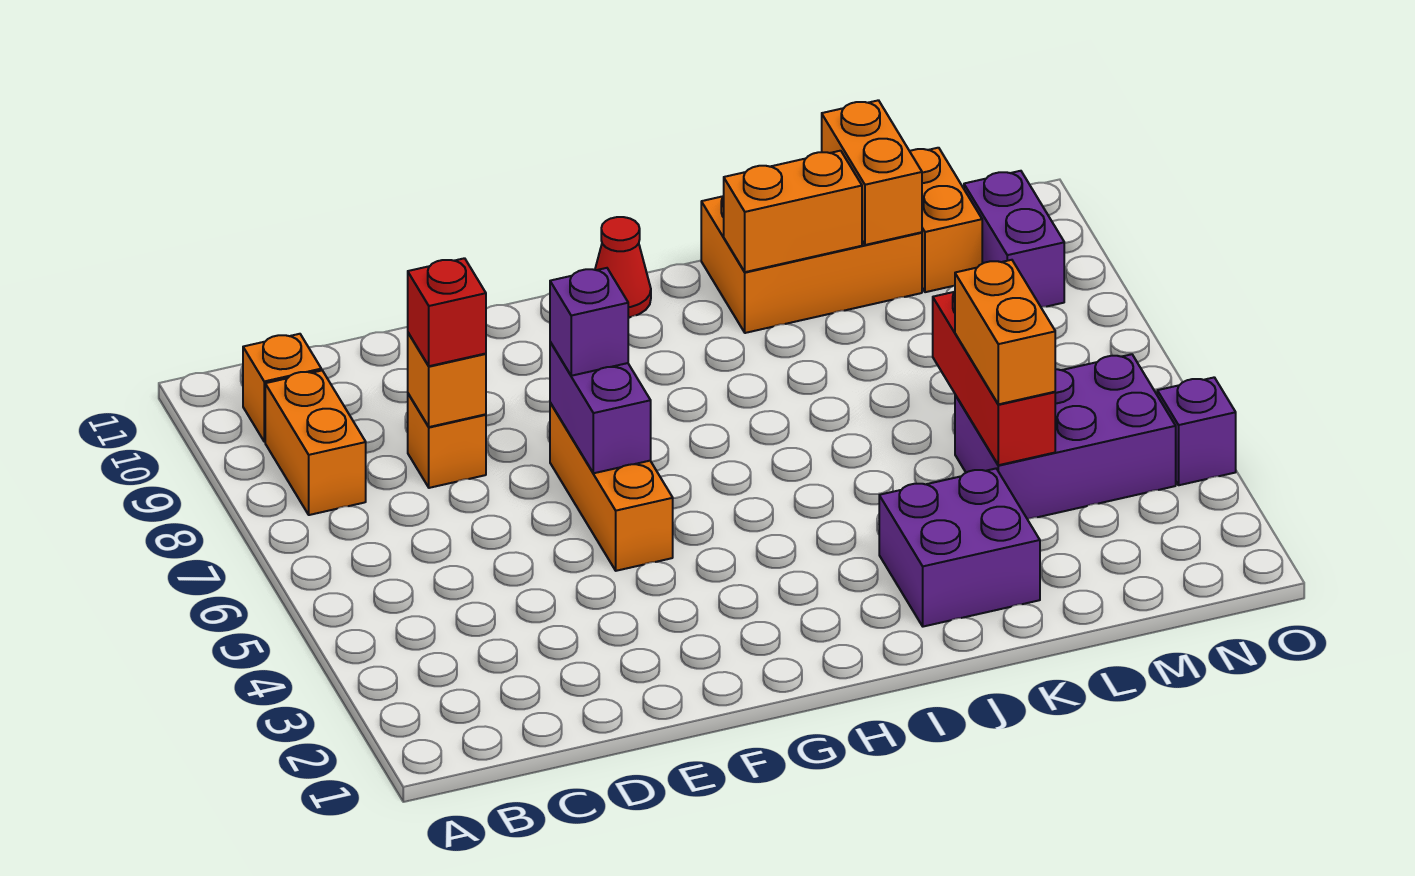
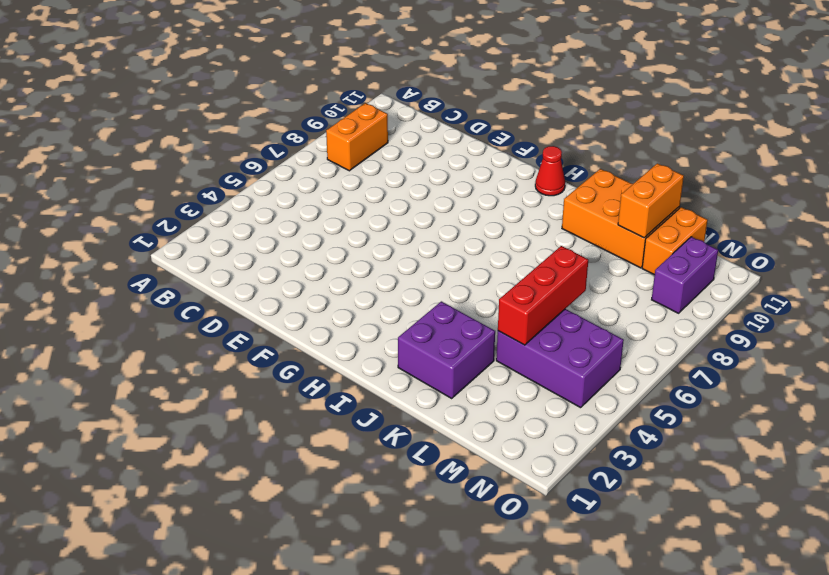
none -> orange brick B10 level 1
none -> orange brick D8 level 1
none -> orange brick F5:F7 level 1

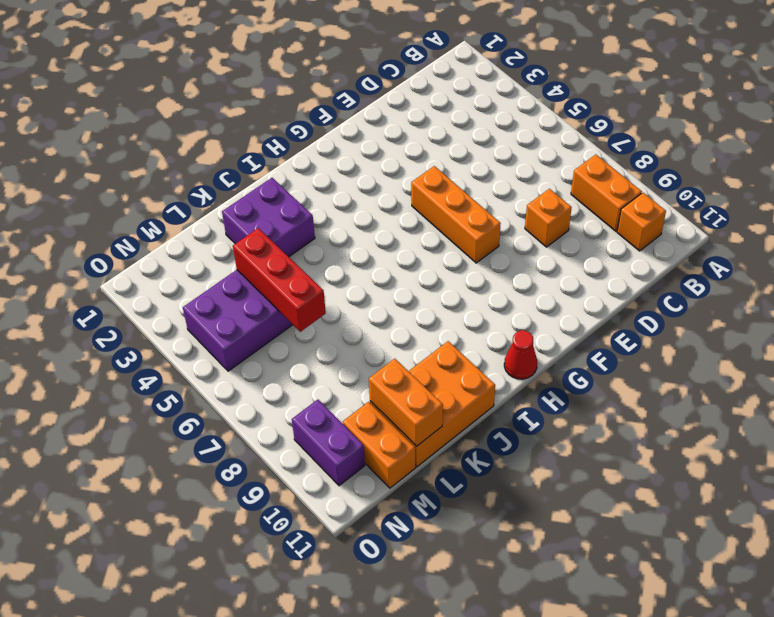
none -> purple brick O4 level 1
none -> orange brick D8 level 2
none -> purple brick F6:F7 level 2

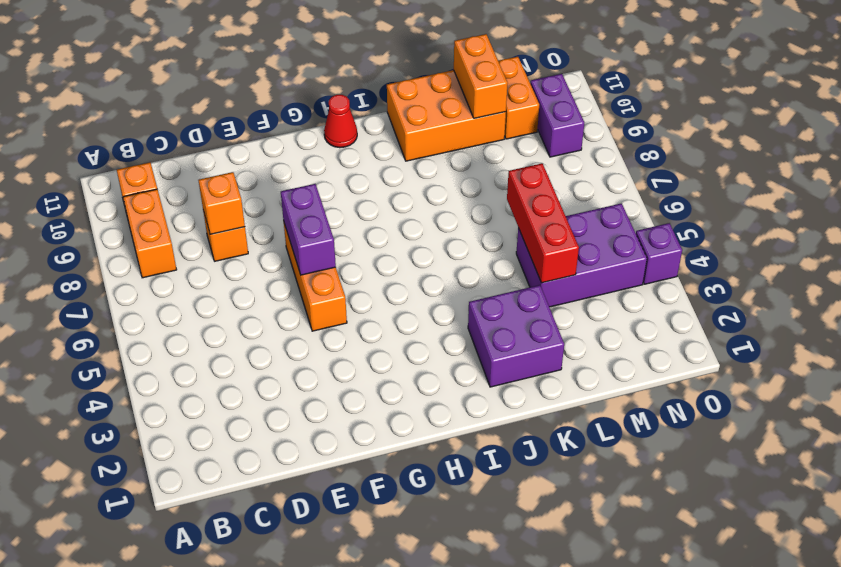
none -> orange brick J10:K10 level 2
none -> red brick D8 level 3
none -> purple brick F7 level 3

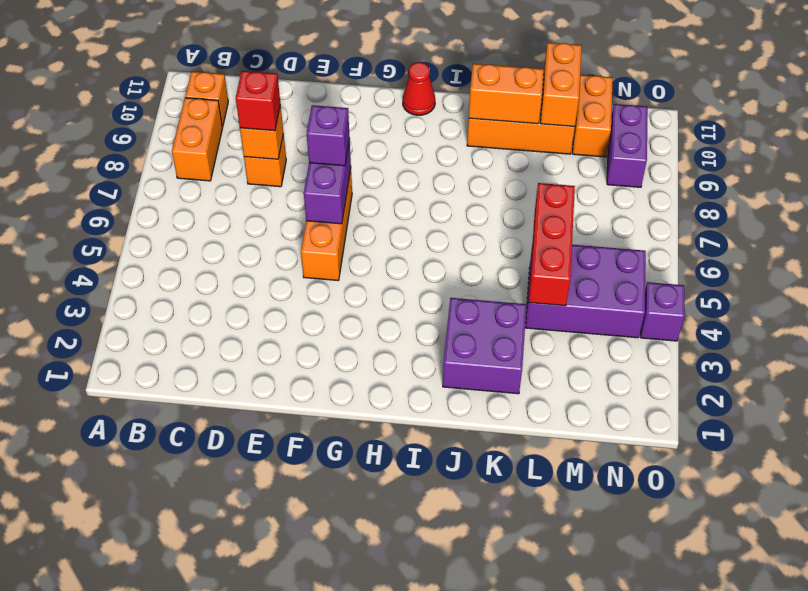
none -> orange brick L4:L5 level 3

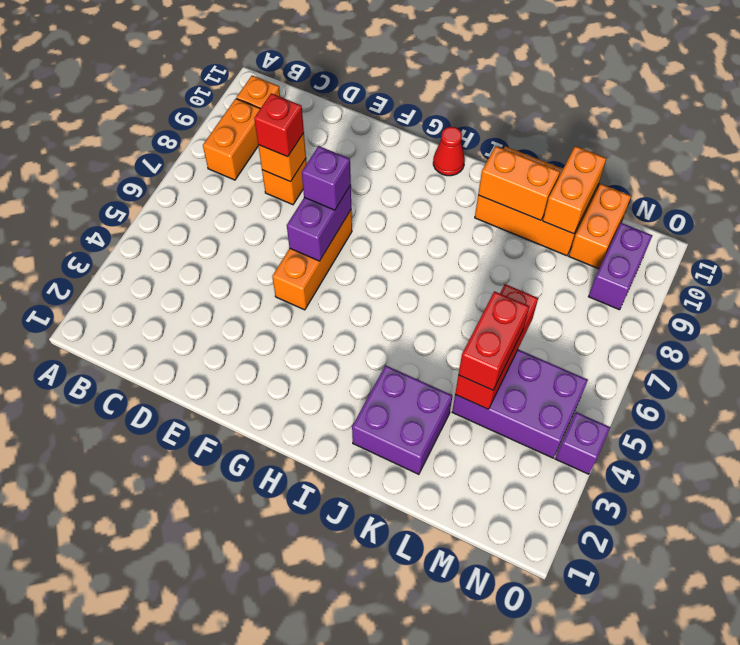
red brick L4:L5 level 3 -> orange brick L4:L5 level 3

